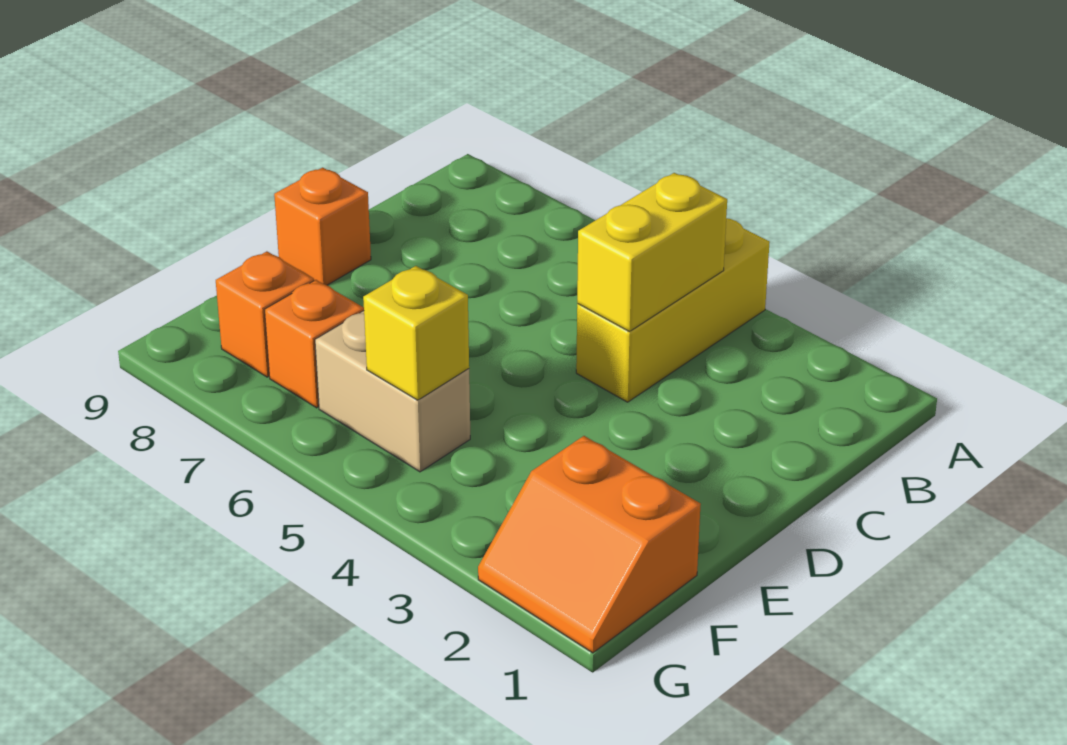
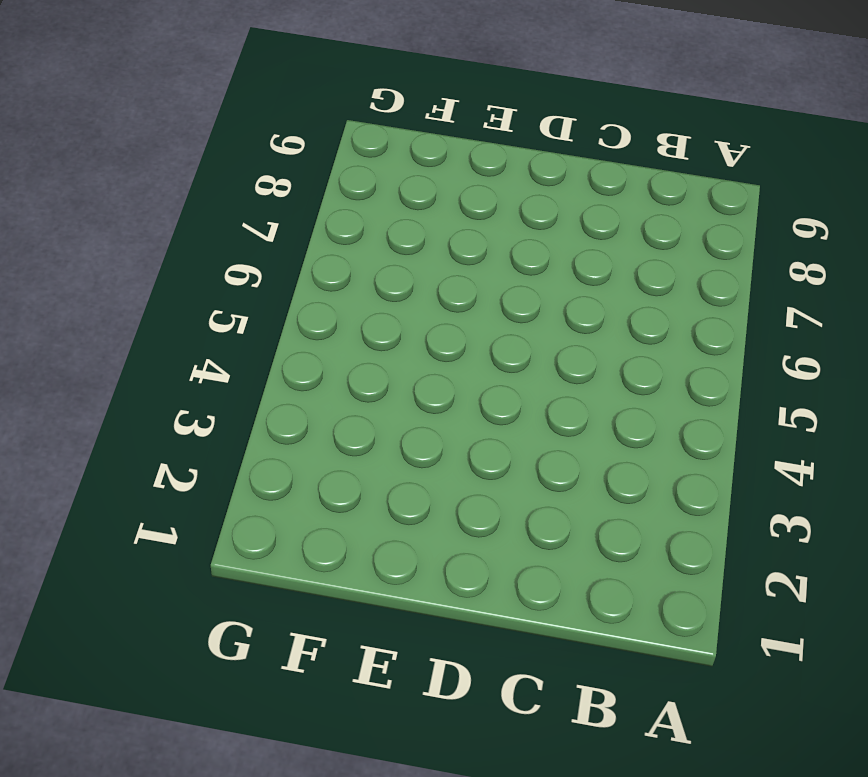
none -> yellow brick A4:C4 level 1
none -> orange brick D9 level 1

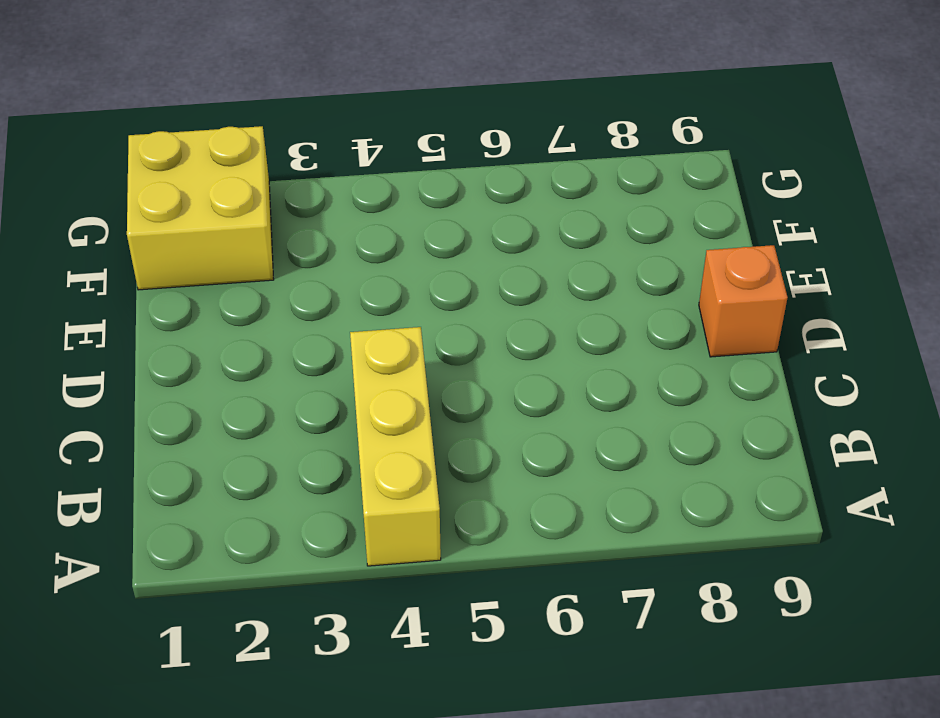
yellow brick F1:G2 level 1 -> orange slope F1:G2 level 1 top F
none -> tan brick F5:F6 level 1
none -> orange brick F7 level 1

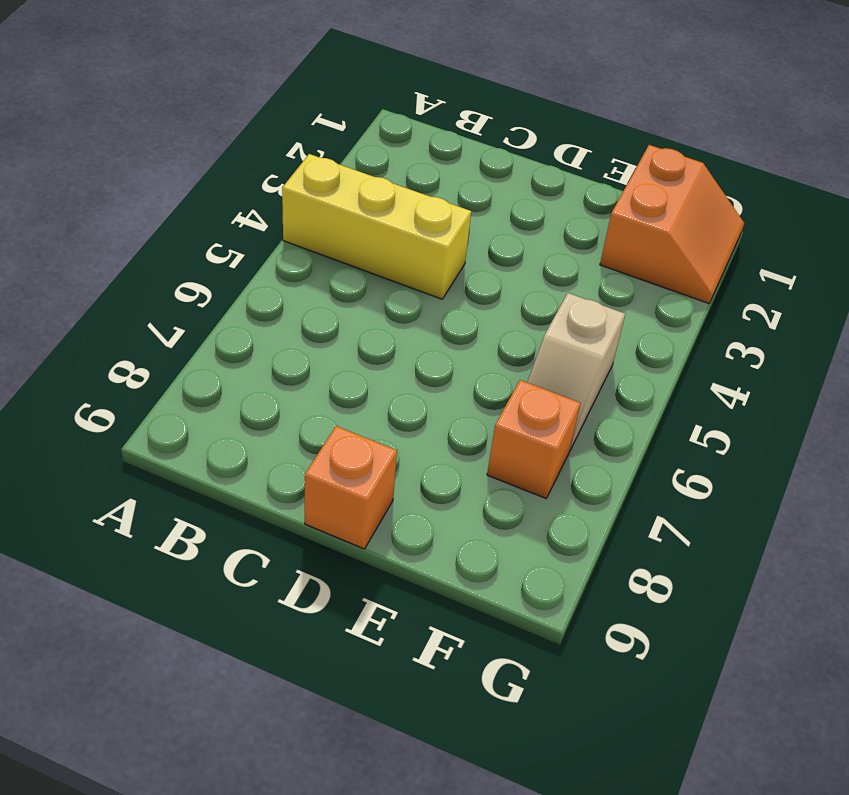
tan slope F5:F6 level 1 top 5 -> tan brick F5:F6 level 1
none -> orange brick F8 level 1
none -> yellow brick B4:C4 level 2

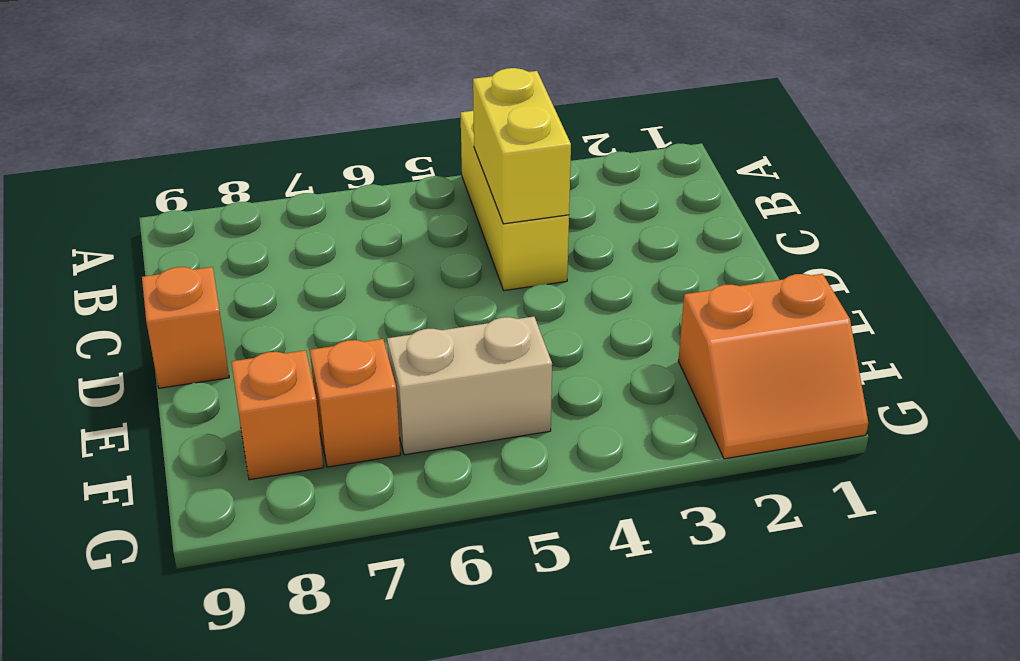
none -> yellow brick F5 level 2

